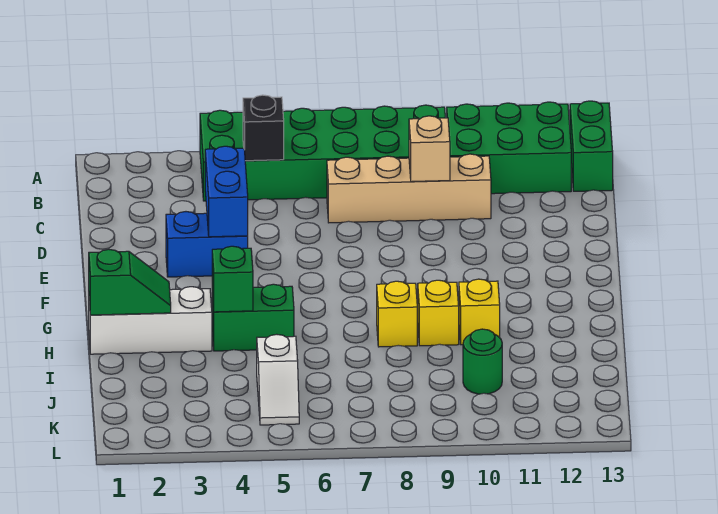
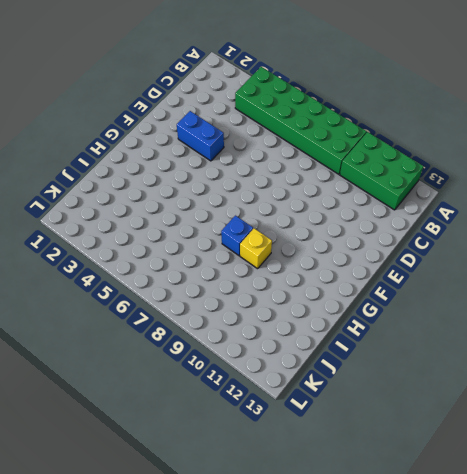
blue brick H8 level 1 -> yellow brick H8 level 1
none -> green brick A13:B13 level 1
none -> tan brick C7:C10 level 1
none -> white brick H1:H3 level 1

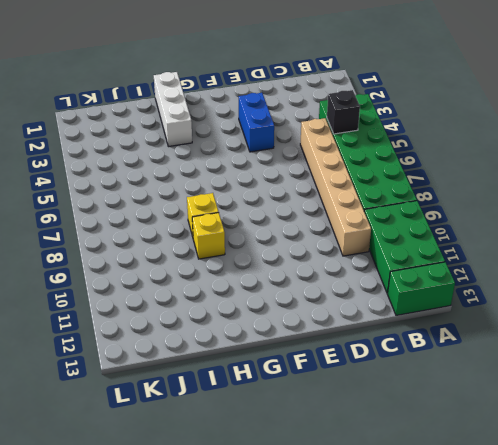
tan brick C5:C10 level 1 -> tan brick C7:C10 level 1
none -> green brick H4:H5 level 1
none -> yellow brick H10 level 1
none -> white slope J5:K5 level 1 top J

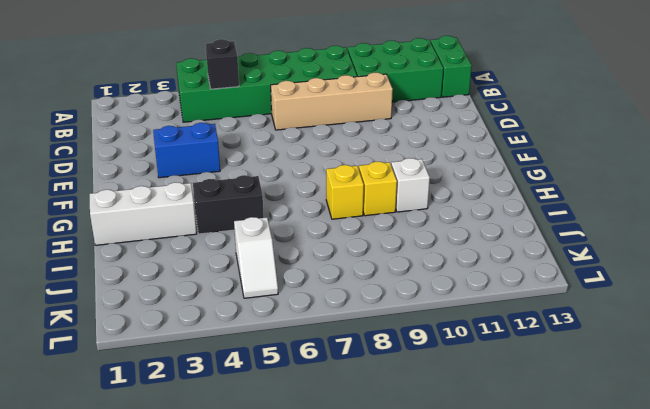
black brick H4:H5 level 1 -> green brick H4:H5 level 1
white brick H10 level 1 -> yellow brick H10 level 1
none -> green round brick J10 level 1
none -> tan brick C9 level 2
none -> blue brick D4:E4 level 2

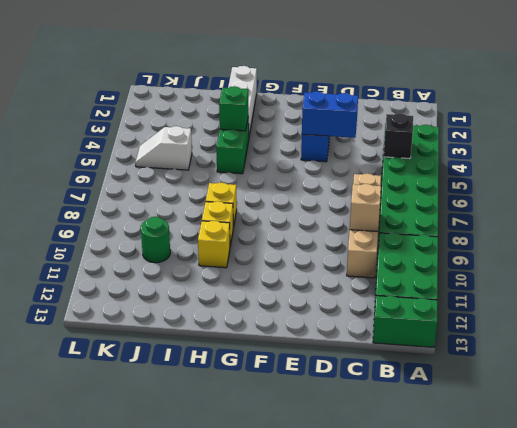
none -> green slope H1:H2 level 2 top 1

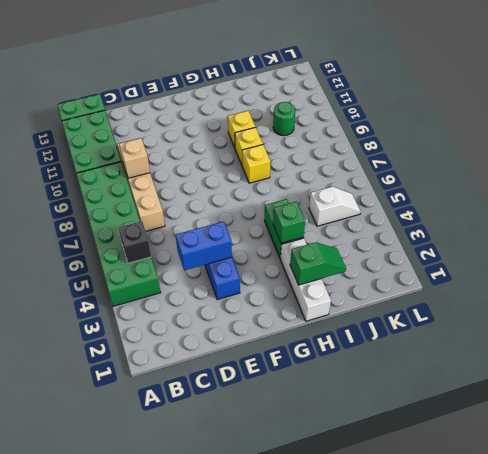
green slope H2:I2 level 2 top H -> green slope H1:H2 level 2 top 1

